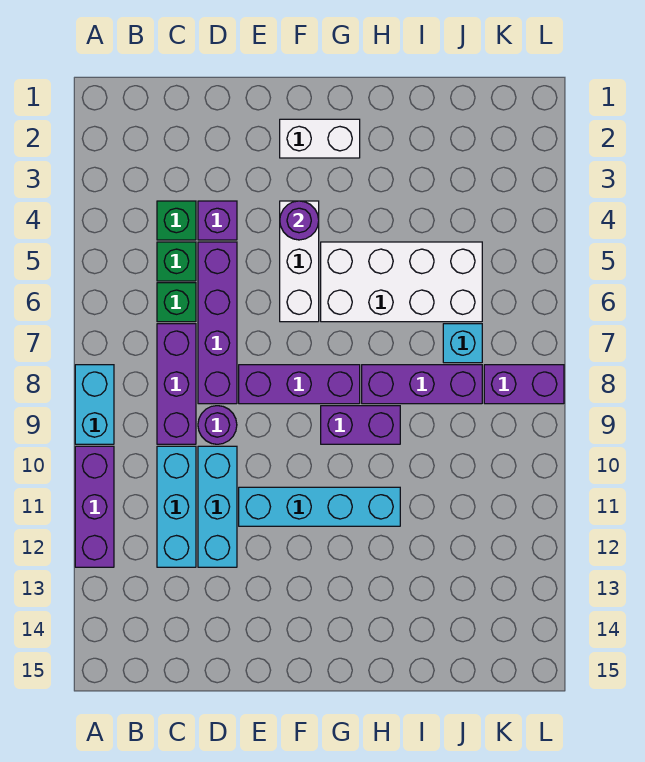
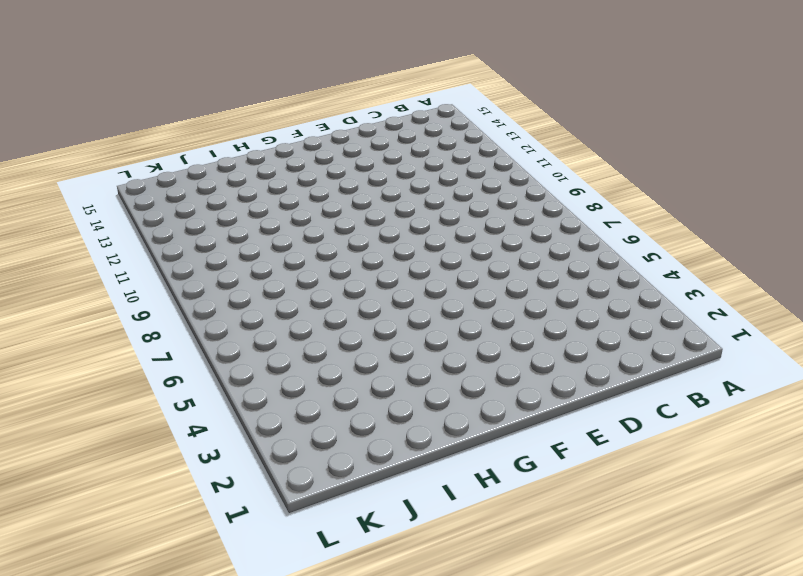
none -> cyan brick A8:A9 level 1
none -> purple brick A10:A12 level 1
none -> green brick C4 level 1

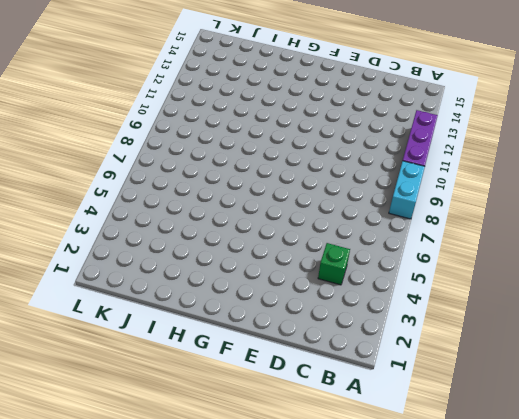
none -> green brick C5 level 1
none -> green brick C6 level 1
none -> purple brick C7:C9 level 1

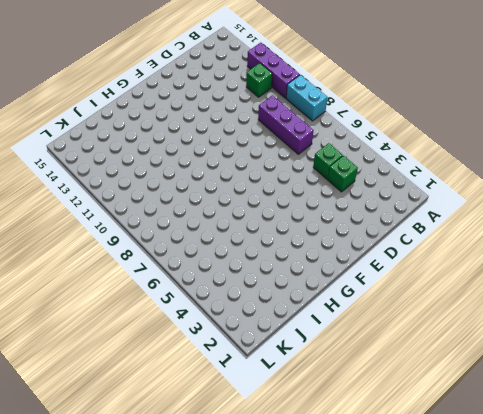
green brick B11 level 1 -> green brick C6 level 1
none -> cyan brick C10:C12 level 1
none -> purple brick D4 level 1
none -> purple brick D5:D8 level 1

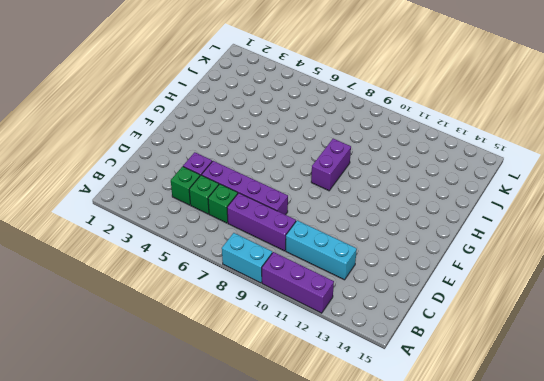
none -> purple round brick D9 level 1
none -> cyan brick D10:D12 level 1
none -> purple brick E8:G8 level 1

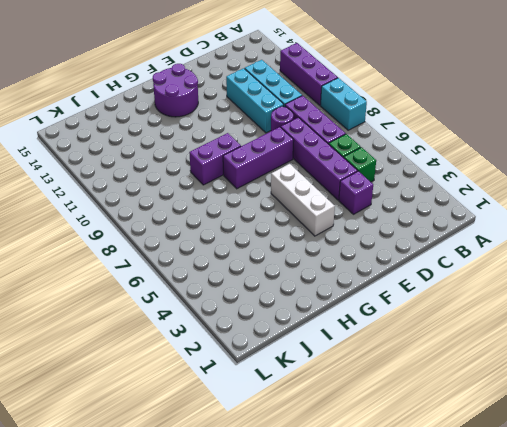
purple round brick F13:G14 level 1 -> none
none -> green brick C4 level 1
none -> cyan brick E11:H11 level 1
none -> white brick F2:G2 level 1

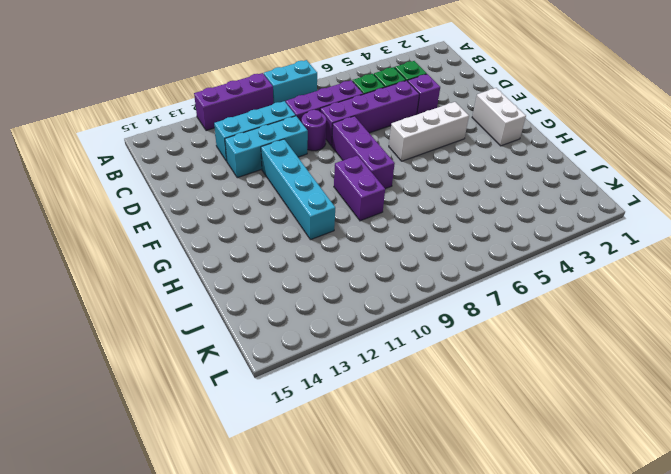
none -> white brick G5:J6 level 1
none -> purple brick H8:J8 level 1
none -> cyan brick J7 level 1

